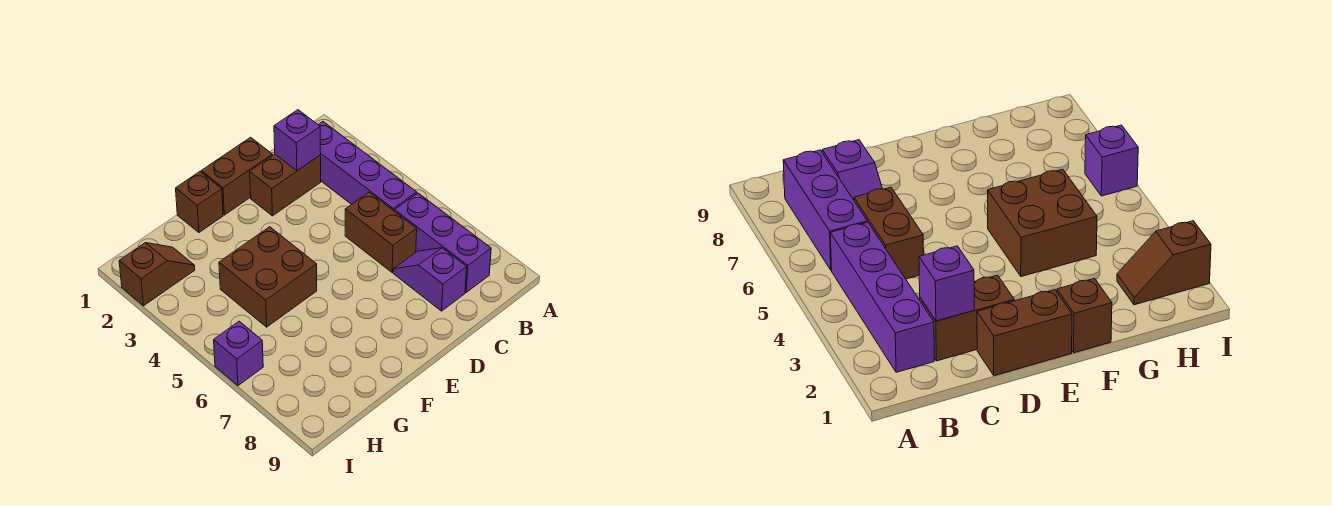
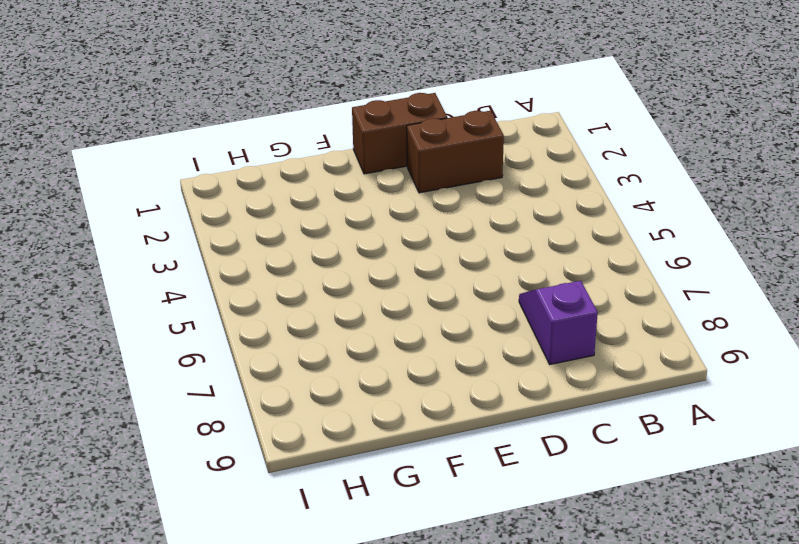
none -> purple brick B2:B5 level 1
none -> purple brick B6:B8 level 1

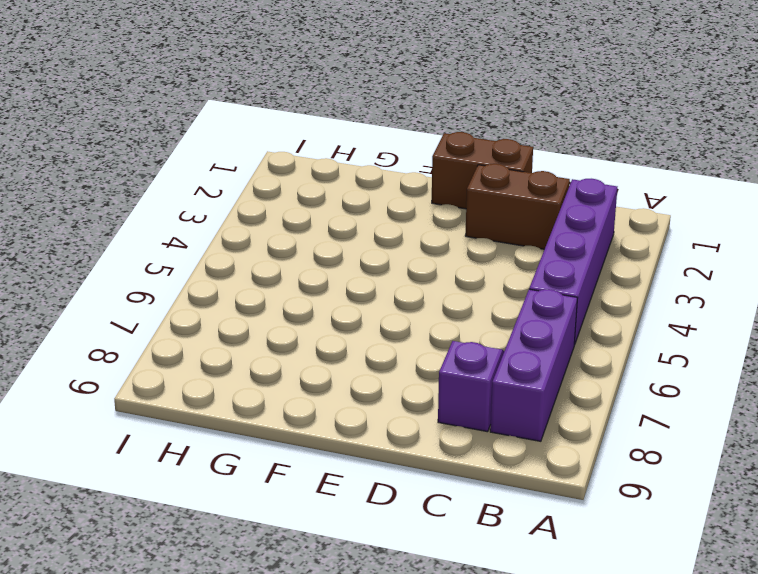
none -> brown brick C5:C6 level 1
none -> brown brick F1 level 1

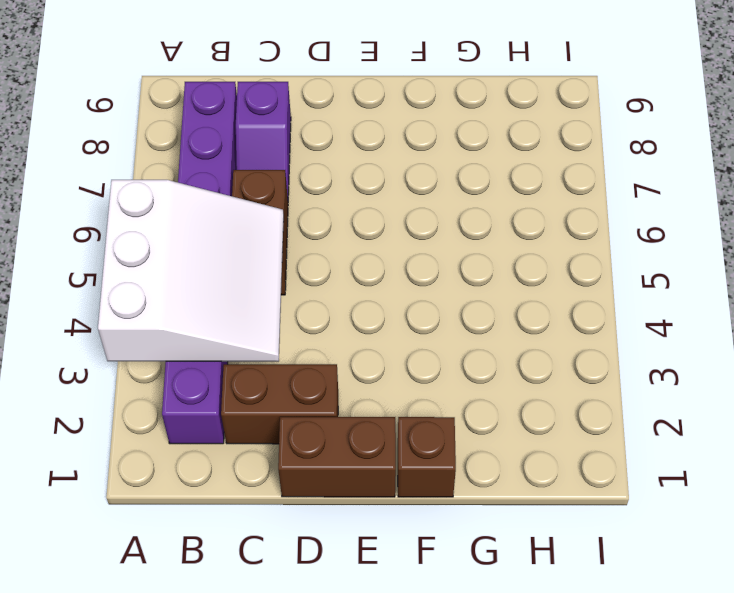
white slope A3:C5 level 2 top A -> none
none -> brown brick F4:G5 level 1
none -> brown slope H2:I2 level 1 top I

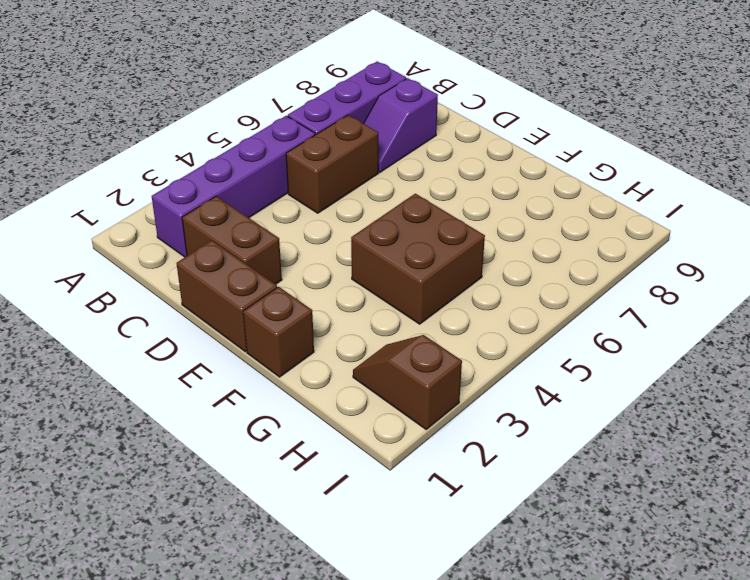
none -> purple brick I6 level 1
none -> purple brick C2 level 2

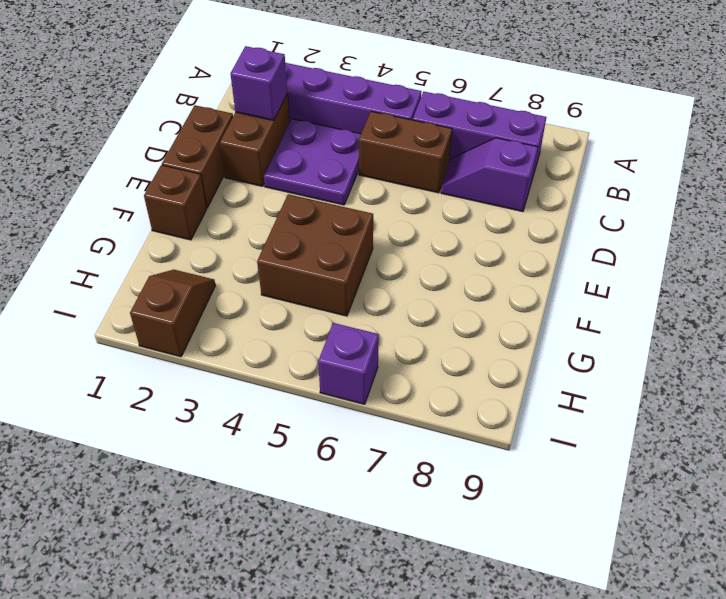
purple plate C3:D4 level 1 -> none

